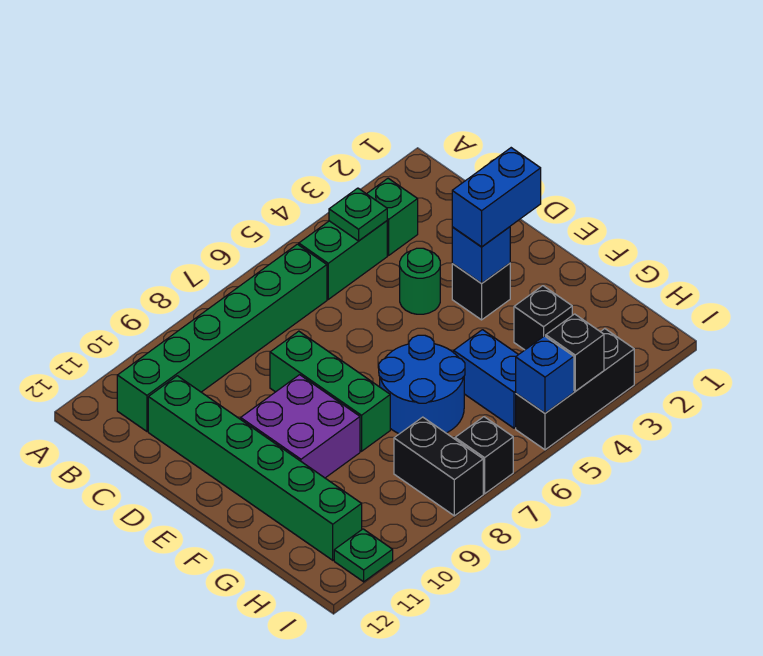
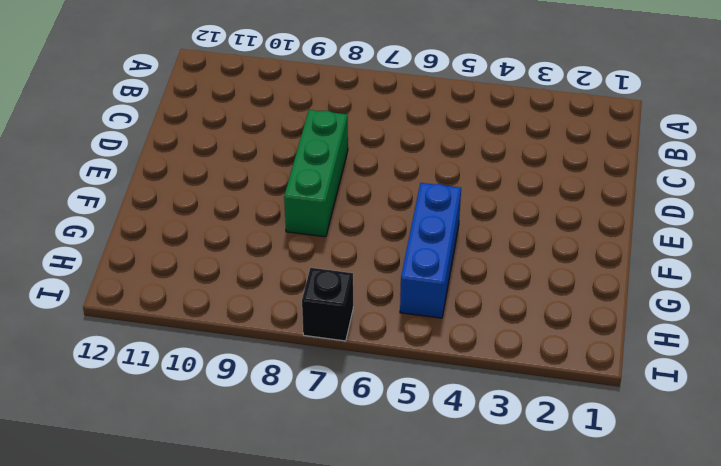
blue brick F5:H5 level 1 -> blue brick G5:H5 level 1
none -> green brick B3 level 1
none -> green brick B4:B5 level 1
none -> green brick B6:B11 level 1

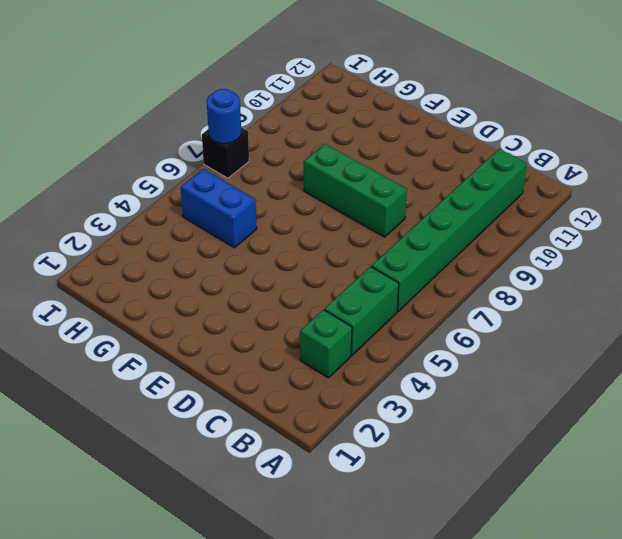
blue round brick I7 level 2 -> none
none -> green brick C11:H11 level 1
none -> green round brick D4 level 1
none -> black brick E3 level 1

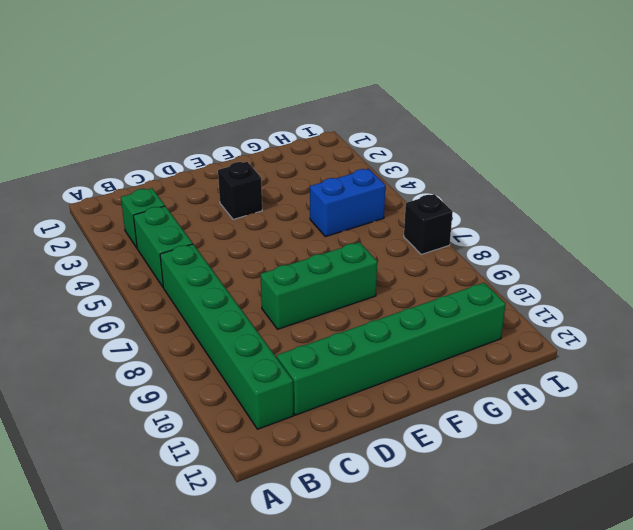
none -> green round brick D4 level 1
none -> purple brick E9:F10 level 1
none -> blue round brick F6:G7 level 1

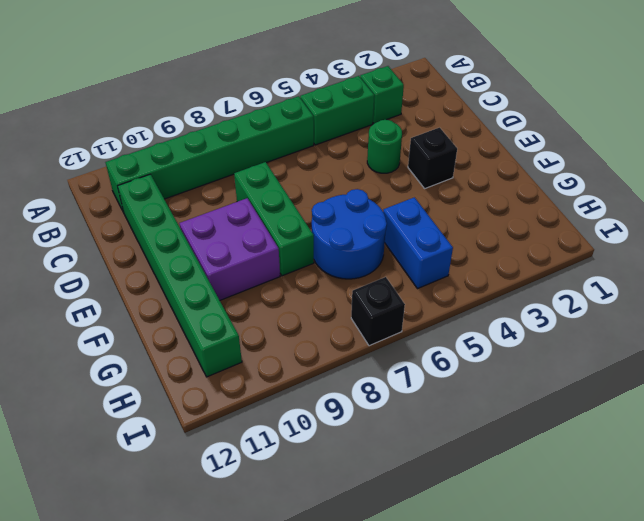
none -> black brick G3 level 1
none -> black brick H8:I8 level 1
none -> black brick I3:I5 level 1

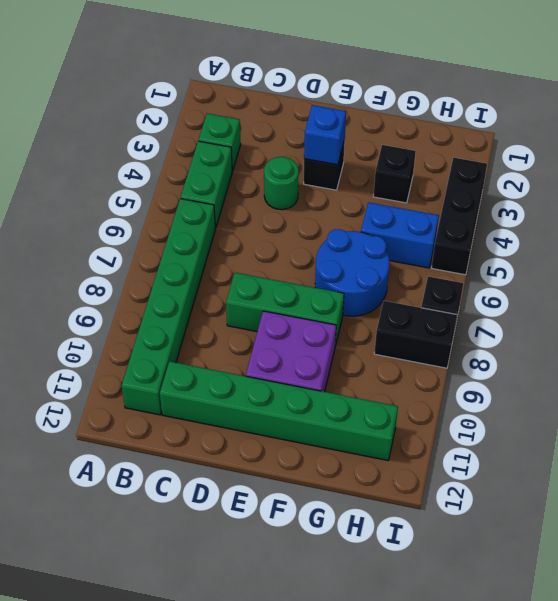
none -> green plate I11 level 1
none -> green plate B4 level 2
none -> black brick I4 level 2

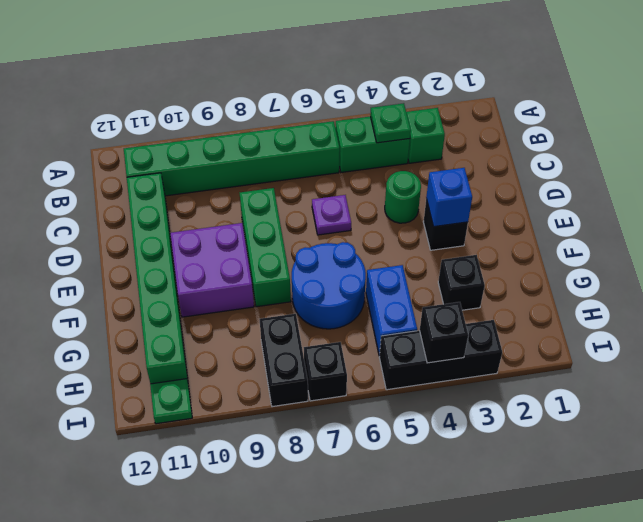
purple plate D6 level 1 -> none
none -> blue brick I5 level 2
none -> blue brick E2:E3 level 3

